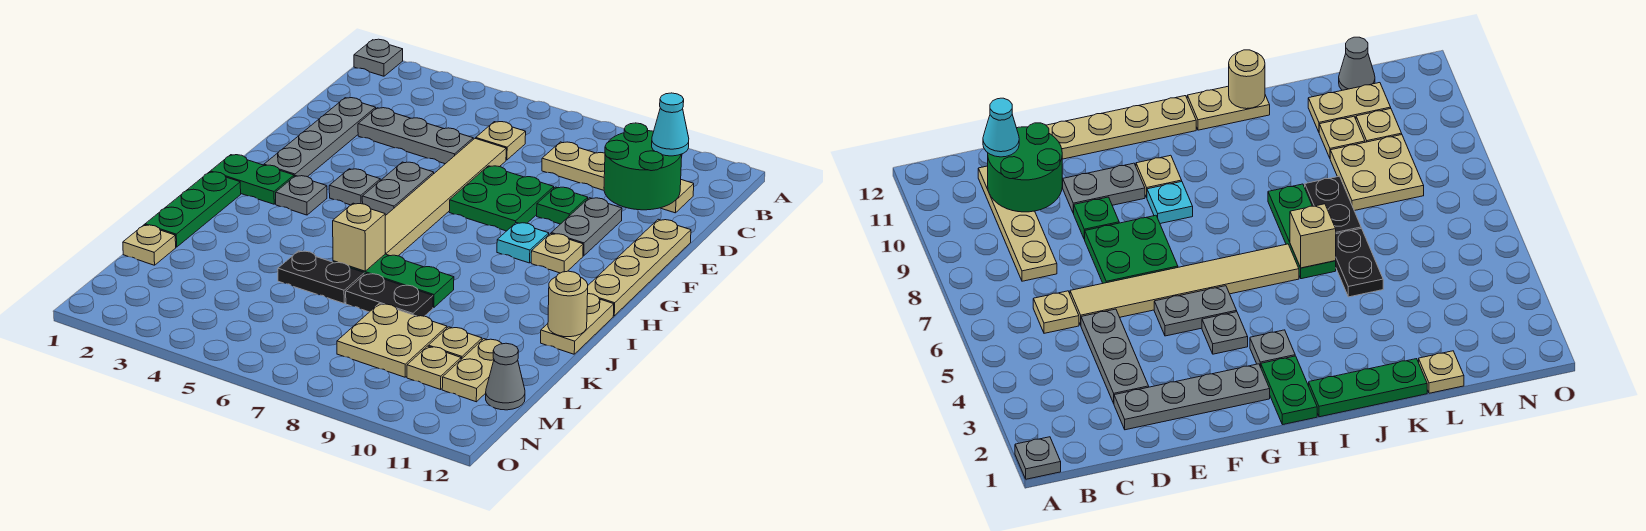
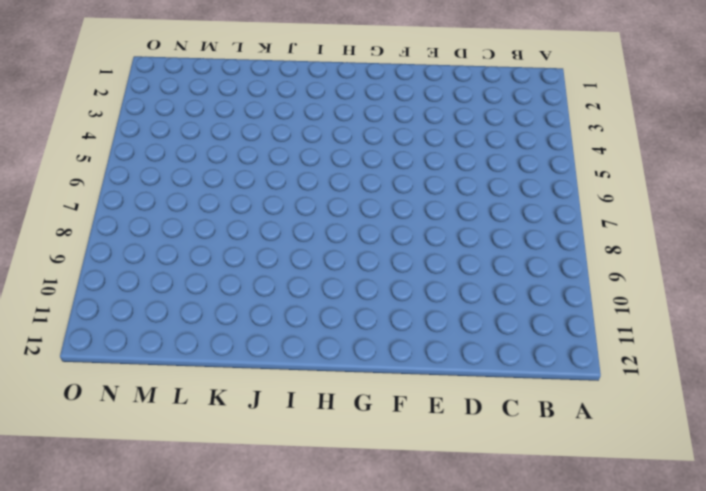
none -> grey plate A1 level 1
none -> tan plate C6 level 1
none -> tan plate C8:C11 level 1
none -> grey plate D2:G2 level 1

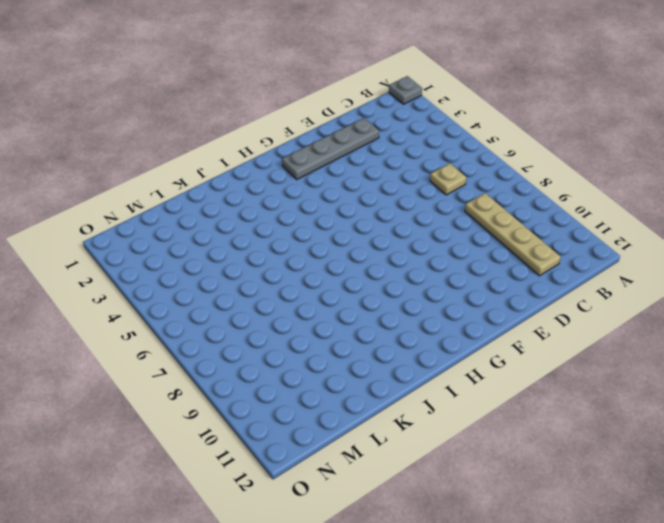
none -> grey plate D3:D5 level 1
none -> tan tile D6:I6 level 1
none -> green plate E7:F8 level 1
none -> green plate E9 level 1

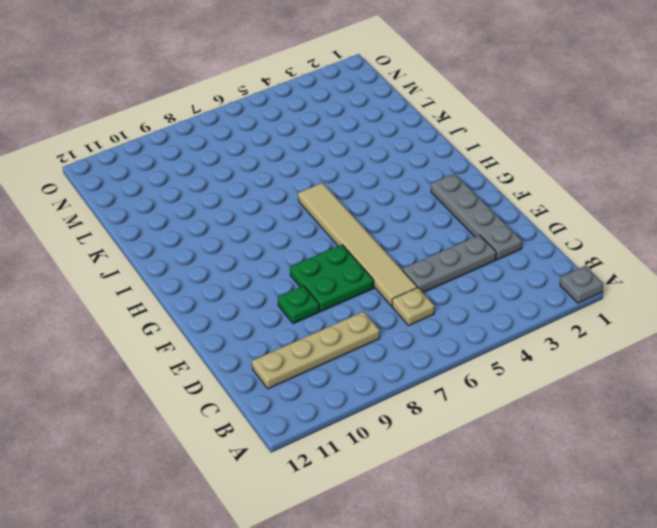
none -> grey plate E10:F10 level 1
none -> tan plate E12:H12 level 1
none -> grey plate F5:G5 level 1
none -> grey plate G4 level 1

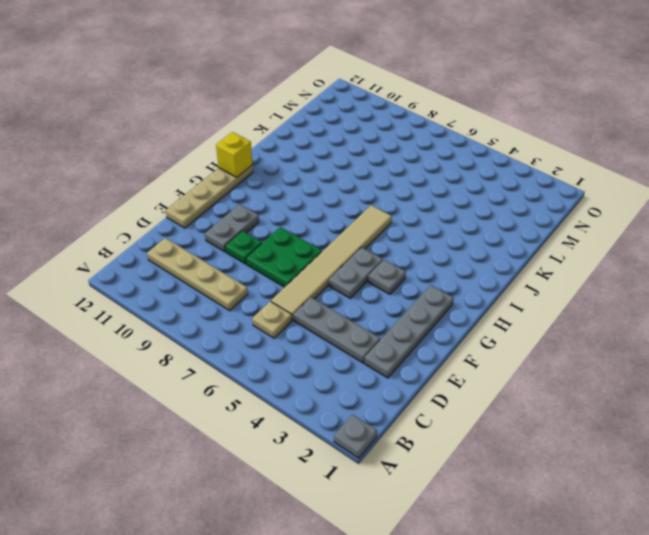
yellow brick H12 level 2 -> none
none -> cyan plate G9 level 1
none -> tan plate G10 level 1
none -> green plate H1:H2 level 1
none -> grey plate H3 level 1

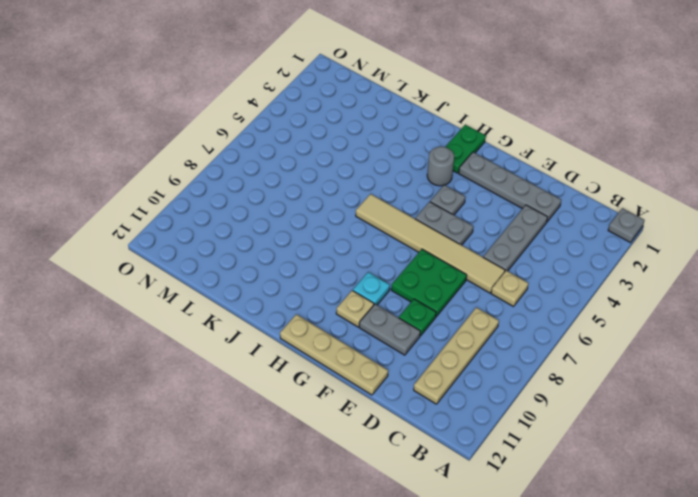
grey round brick H3 level 1 -> grey plate H3 level 1
none -> green plate I1:K1 level 1
none -> tan plate I12:J12 level 1
none -> green plate J6:J8 level 1
none -> black plate K5:K6 level 1

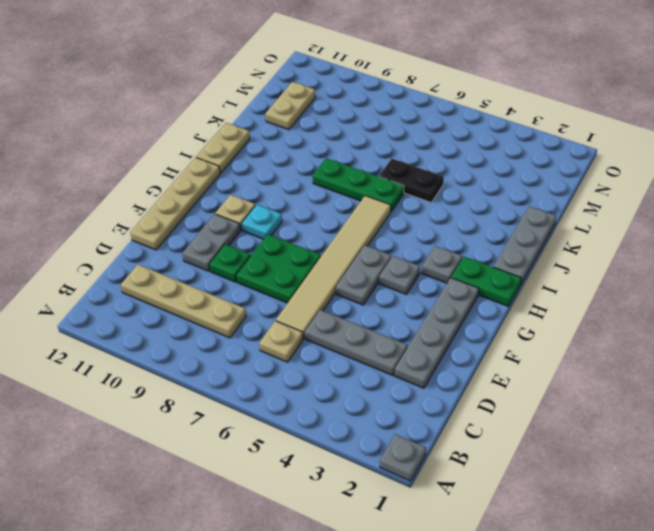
grey plate I1:K1 level 1 -> green plate I1:K1 level 1
none -> black plate K7:K8 level 1
none -> tan plate L1 level 1
none -> tan plate L8:M9 level 1
none -> tan plate L10 level 1

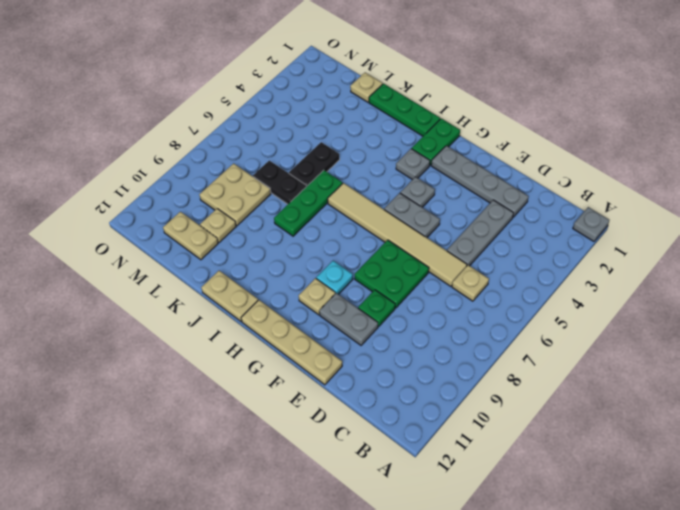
black plate K7:L7 level 1 -> black plate K7:K8 level 1
none -> tan plate C8:C11 level 1
none -> tan plate M10 level 1
none -> grey cone M12 level 1
none -> green round brick C10:D11 level 2

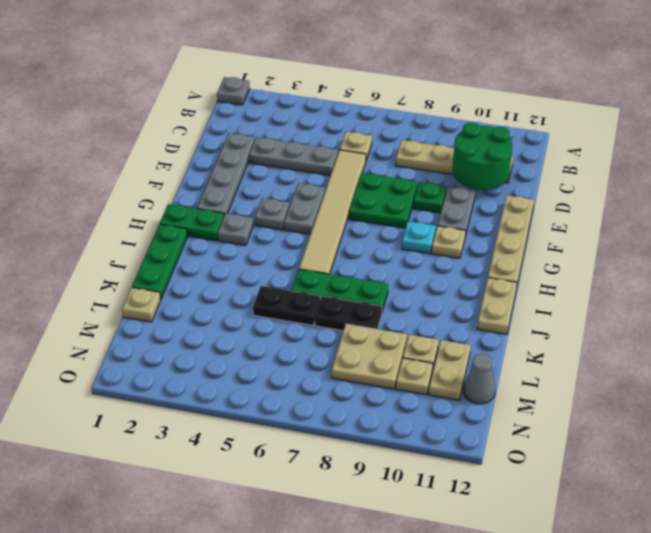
none -> tan brick J6 level 2
none -> tan round brick J12 level 2
none -> cyan cone C11 level 3

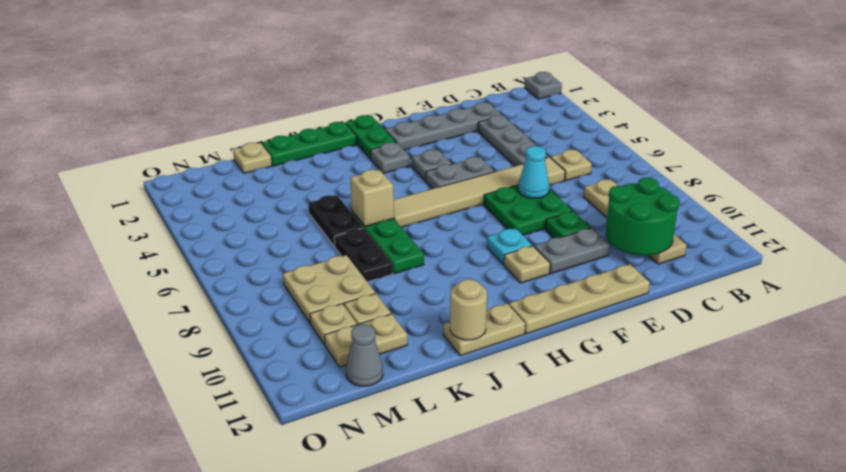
cyan cone E7 level 2 -> cyan cone C11 level 3

